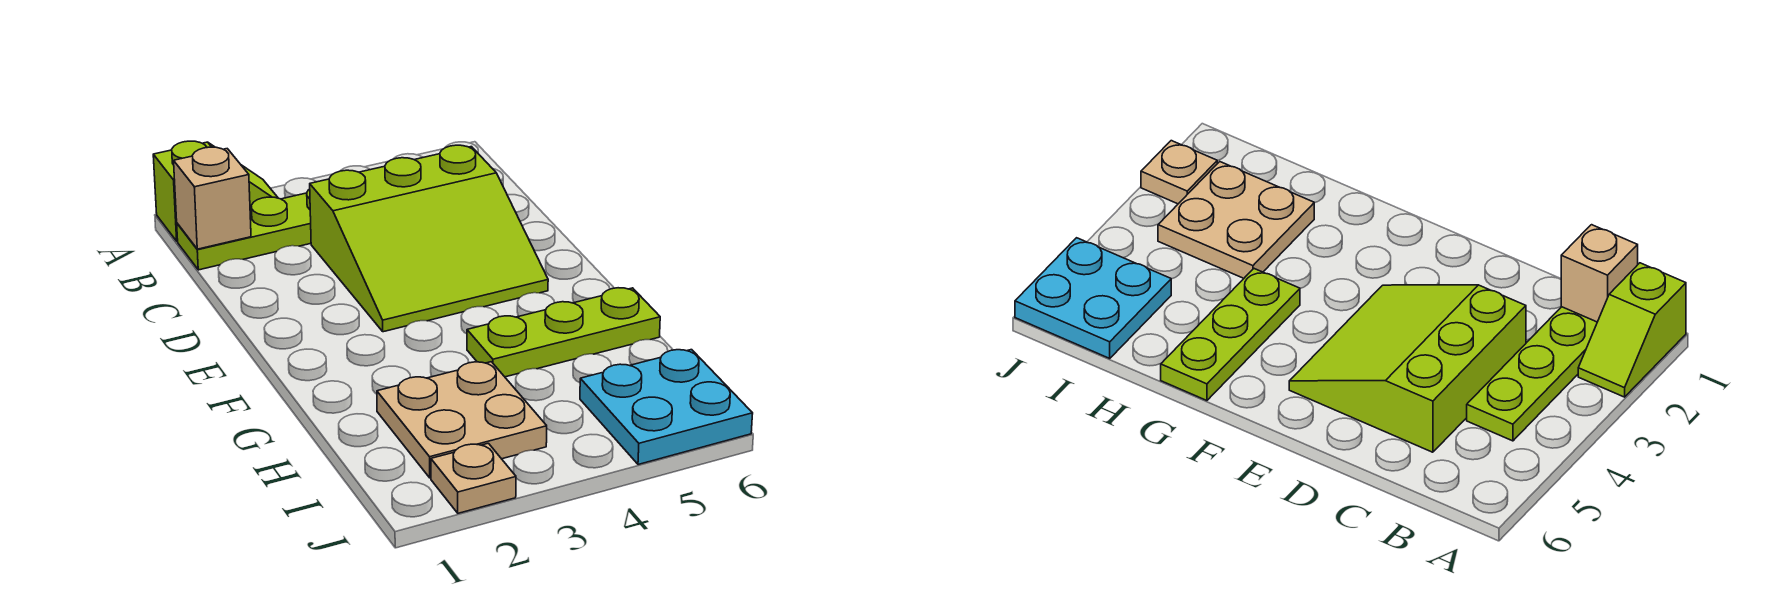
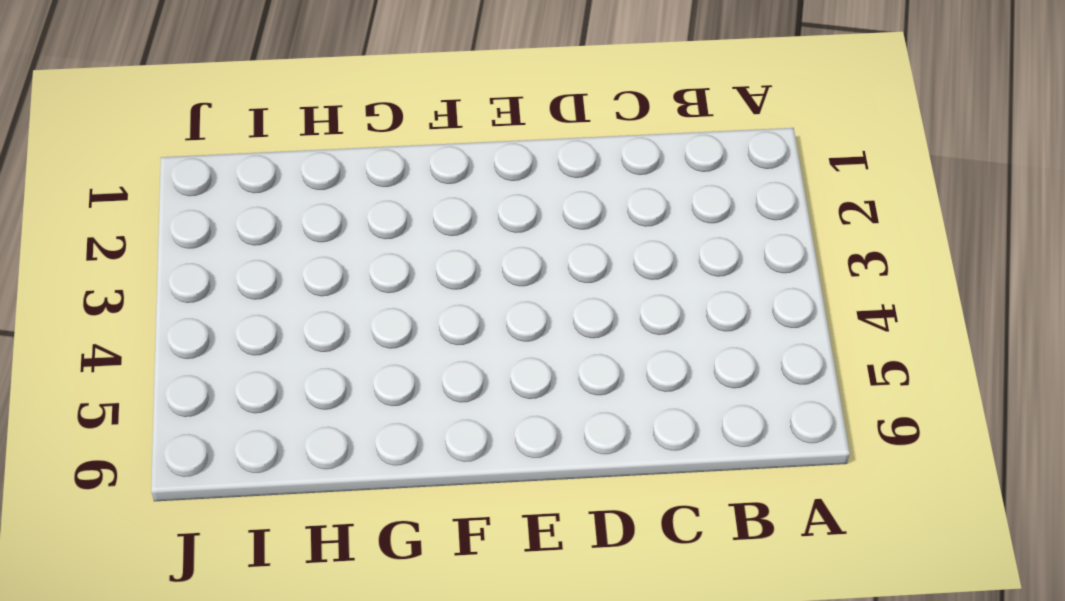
none -> lime slope A1:A2 level 1 top 1
none -> lime plate B1:B4 level 1

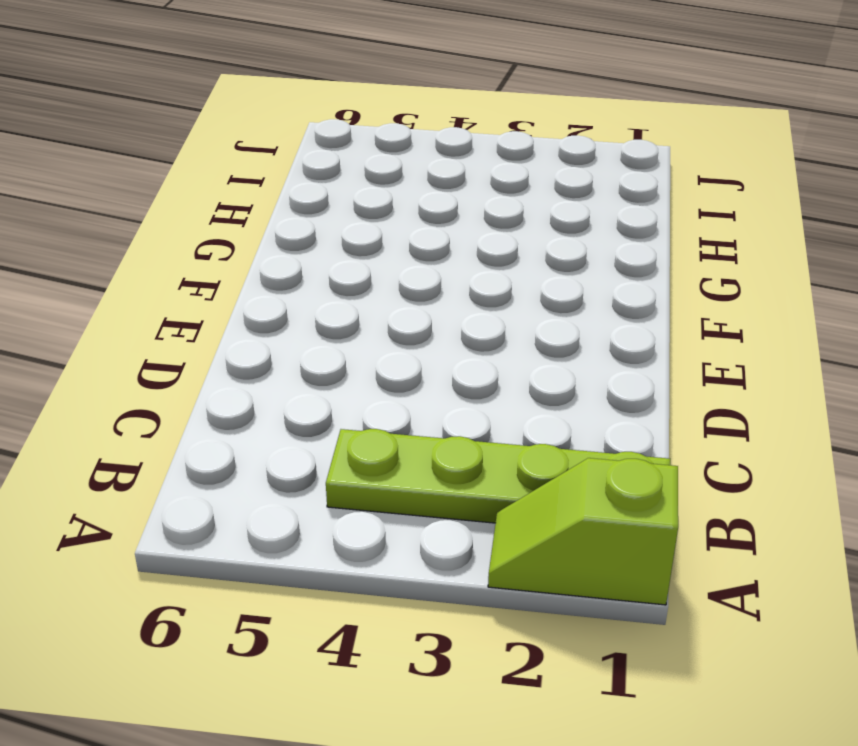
none -> lime slope C3:E5 level 1 top C
none -> lime plate G4:G6 level 1

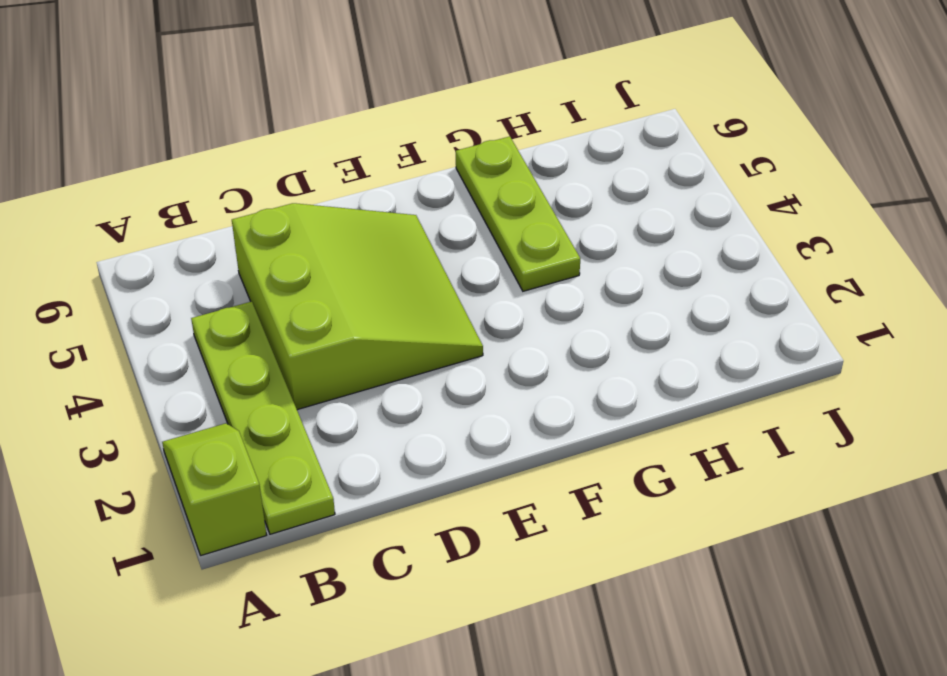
none -> tan plate H2:I3 level 1
none -> cyan plate I5:J6 level 1

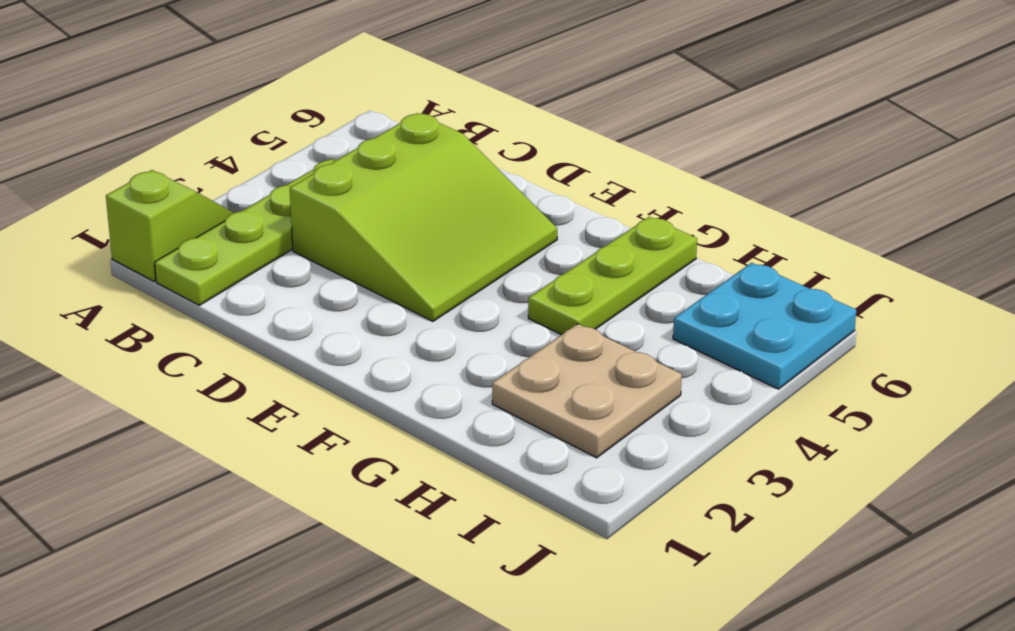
none -> tan plate J2 level 1
none -> tan brick B1 level 2

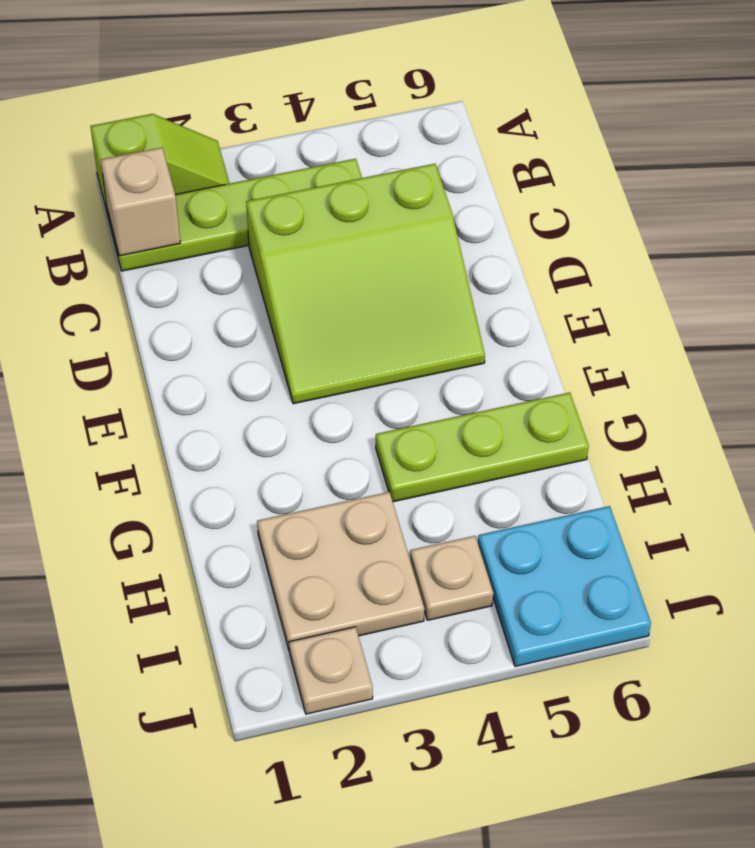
tan plate I4 level 1 -> none

